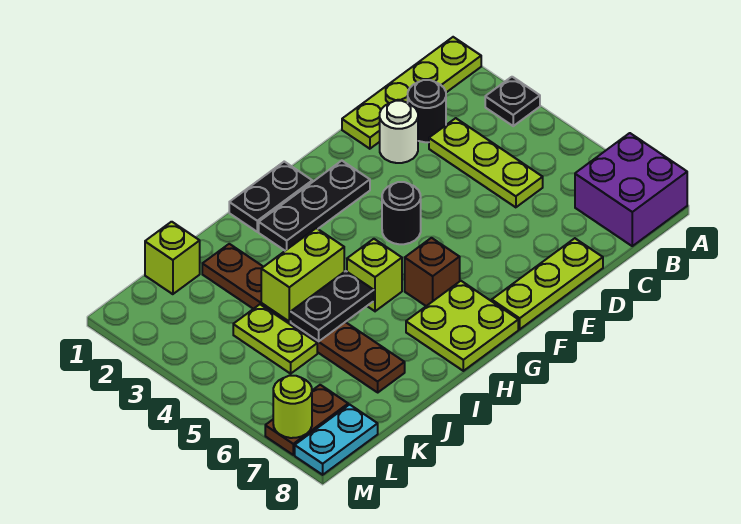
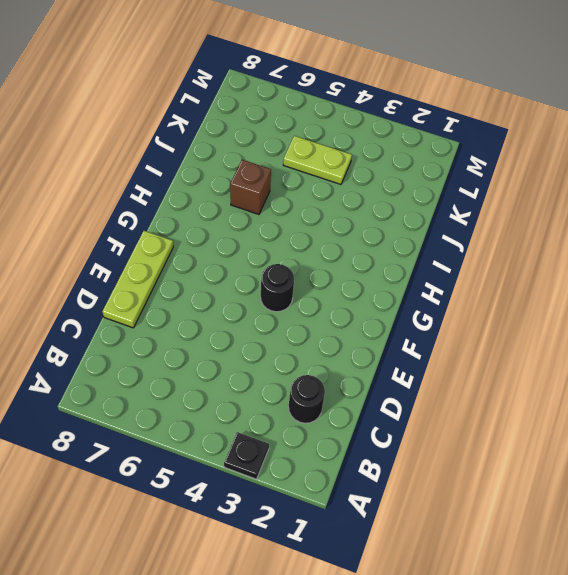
brown brick I6 level 1 -> brown brick G6 level 1
none -> lime plate A1:D1 level 1
none -> purple brick A7:B8 level 1
none -> lime plate C3:C5 level 1

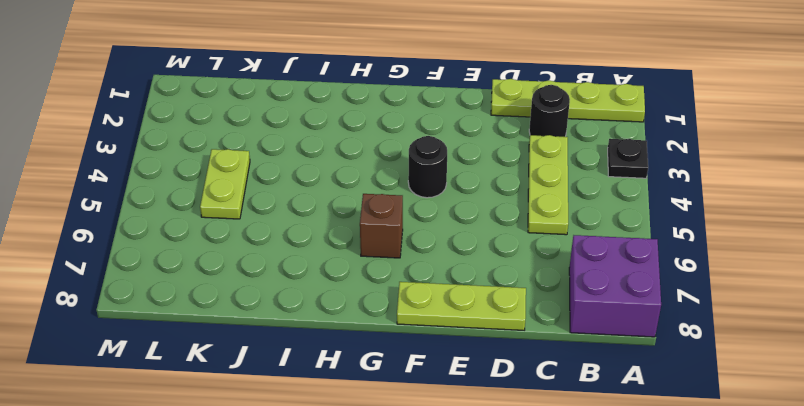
none -> white round brick D2 level 1
none -> black plate F2:H2 level 1
none -> black plate G1:H1 level 1

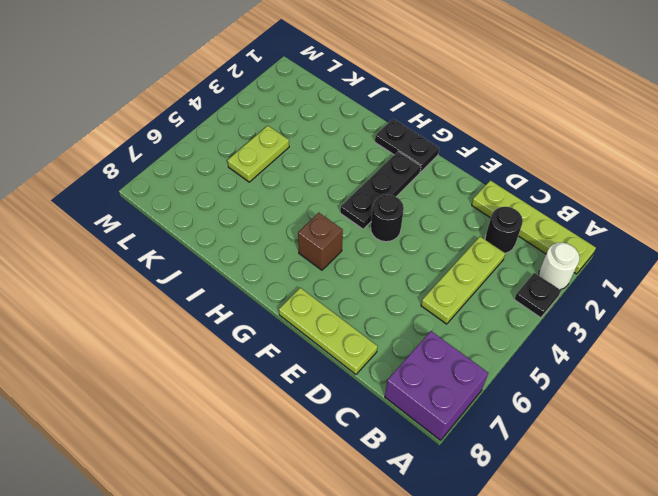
white round brick A2 level 1 -> white round brick D2 level 1
black plate G2:G4 level 1 -> black plate F2:H2 level 1
none -> lime plate G7:H8 level 1
none -> lime brick H5 level 1
none -> brown plate J2:J7 level 1

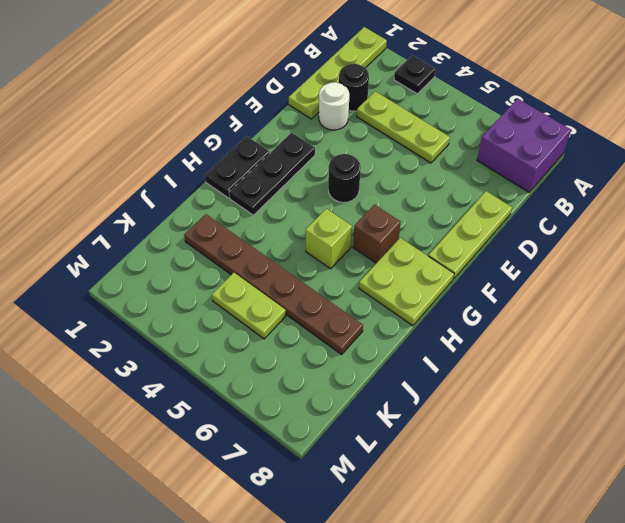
none -> lime brick K1 level 1
none -> brown plate L7:M7 level 1
none -> cyan plate L8:M8 level 1

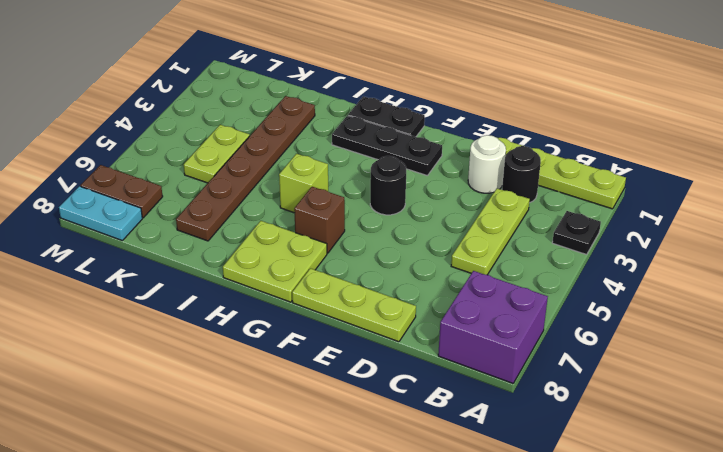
none -> lime brick K1 level 1
none -> lime brick I4:J4 level 2
none -> black plate I5:J5 level 2

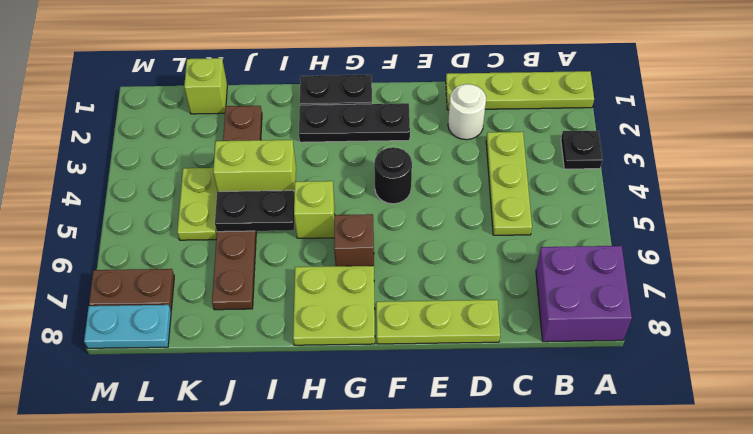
none -> black round brick C2 level 1
none -> lime round brick M7 level 2

